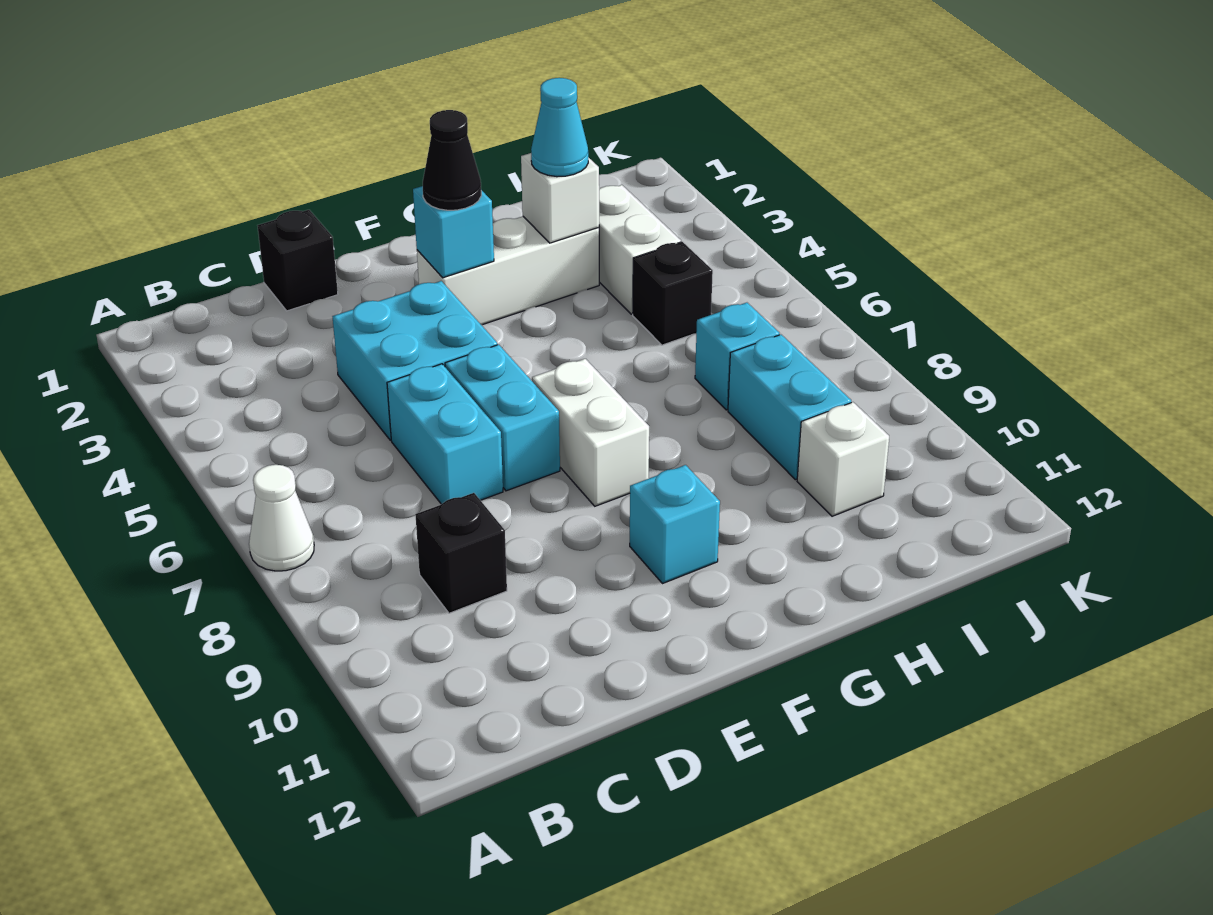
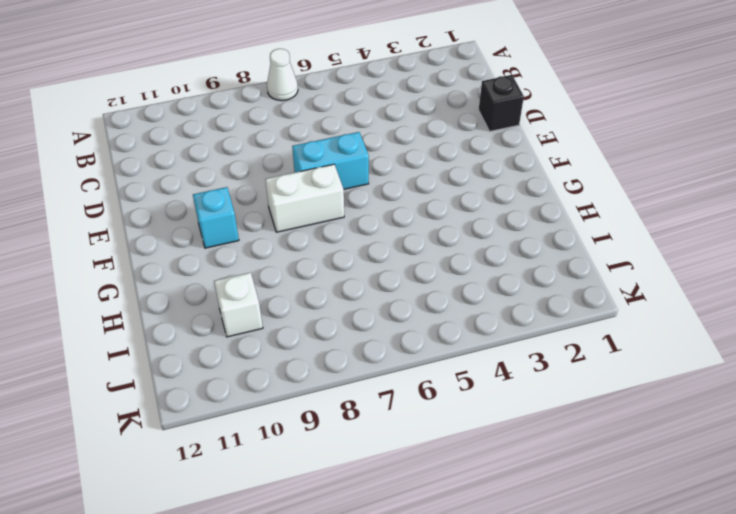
none -> black brick C9 level 1
none -> cyan brick D4:E5 level 1
none -> cyan brick D6:D7 level 1

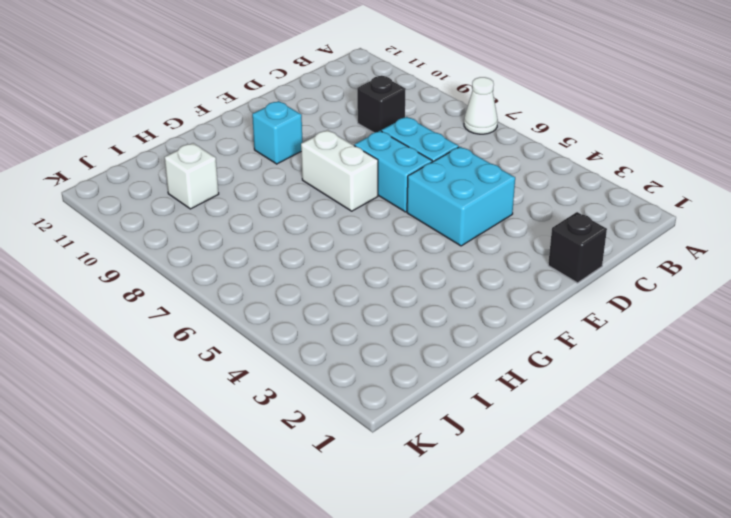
none -> white brick F3:H3 level 1
none -> white brick I3:I4 level 1
none -> black brick I5 level 1

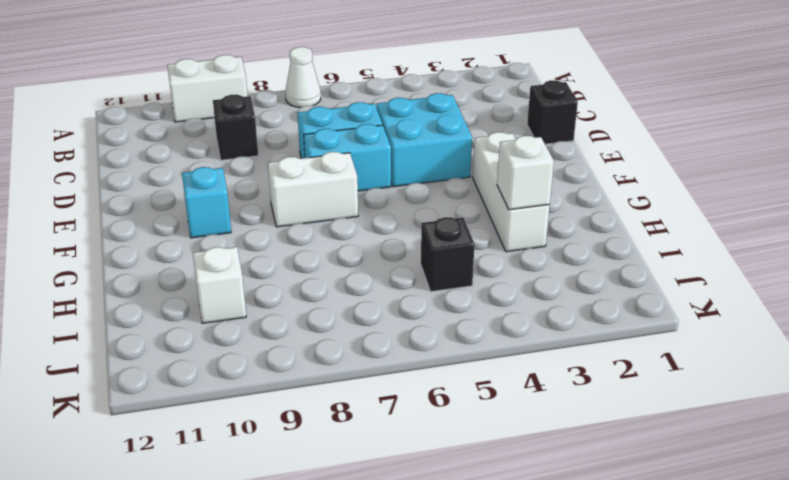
white brick A9:A10 level 1 -> white brick I3:I4 level 1
none -> cyan brick I7 level 1
none -> cyan brick I8:I9 level 1
none -> cyan brick F3 level 2

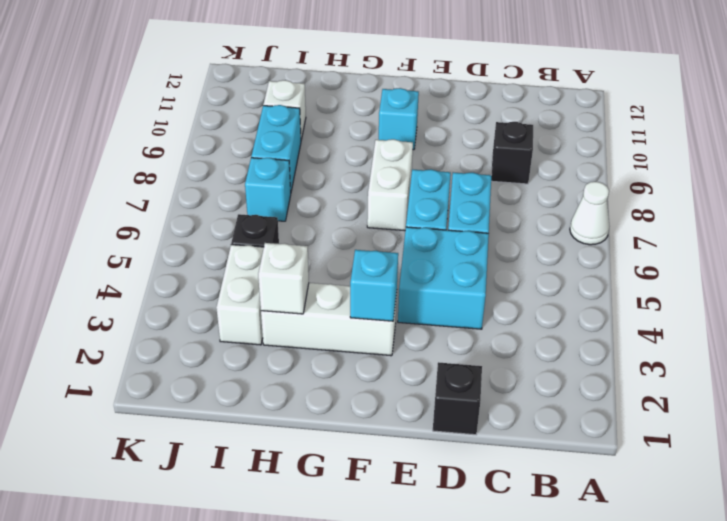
none -> black cone F3 level 3
none -> cyan cone H3 level 3

